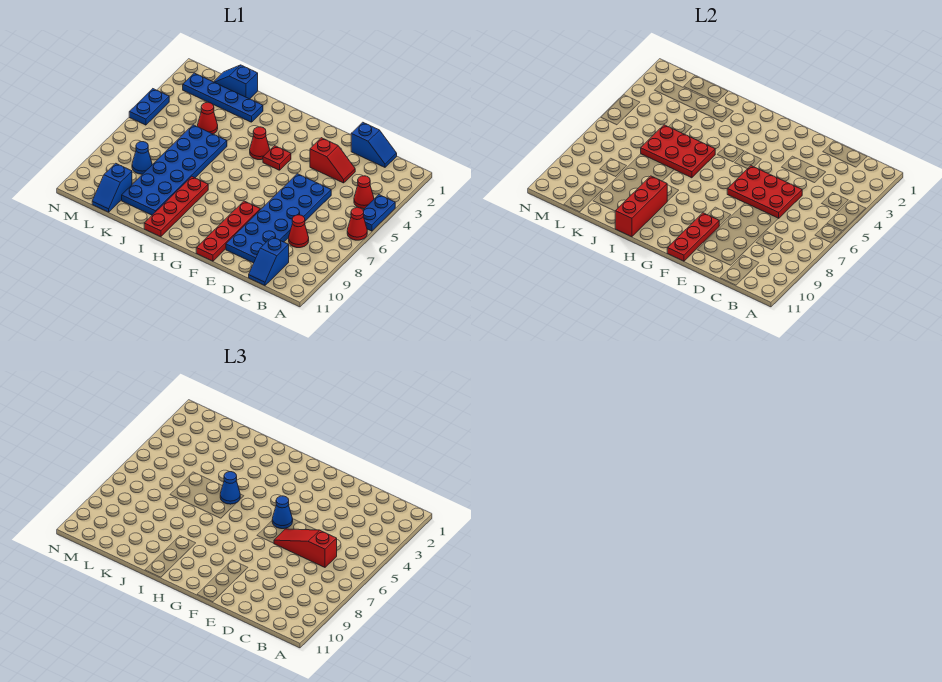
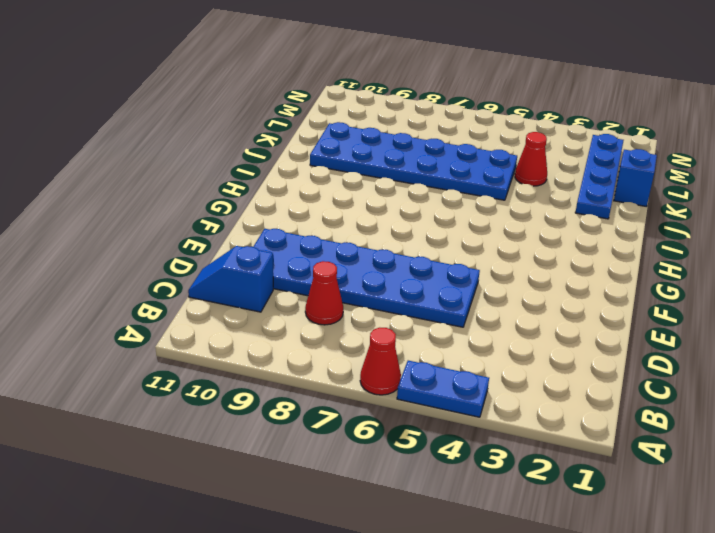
none -> red cone B4 level 1
none -> blue slope C1:D1 level 1 top D
none -> red slope D3:E3 level 1 top E

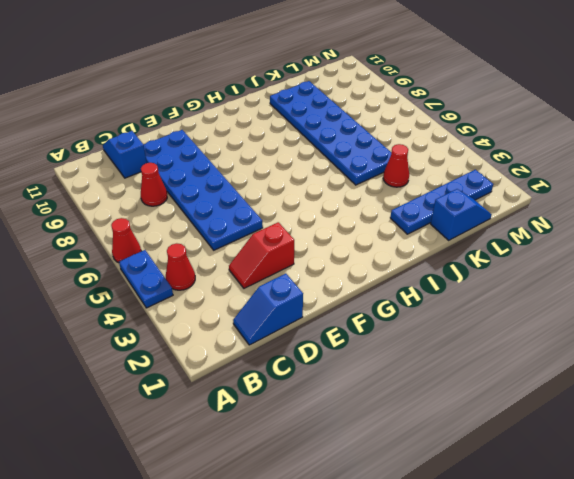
none -> red plate F8:F11 level 1
none -> red plate G4 level 1
none -> red cone H4 level 1

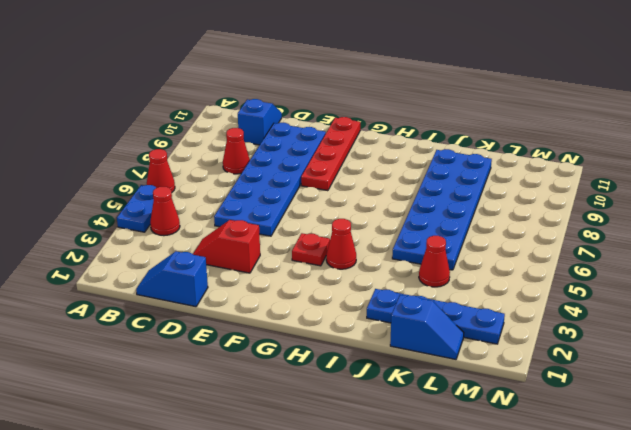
none -> red plate I8:I11 level 1
none -> blue cone L8 level 1
none -> blue slope L10:L11 level 1 top 10

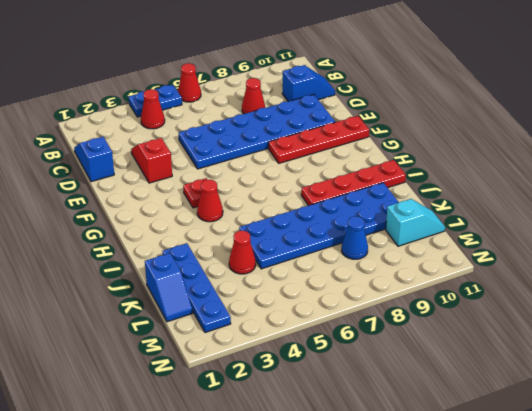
cyan slope L10:L11 level 1 top 10 -> blue slope L10:L11 level 1 top 10
none -> blue plate N4:N5 level 1
none -> red plate D5:F6 level 2
none -> red plate F9:F11 level 2

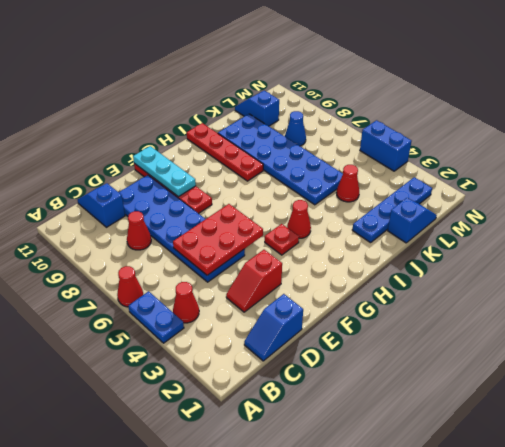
cyan plate F9:F11 level 2 -> red plate F9:F11 level 2
blue brick N4:N5 level 1 -> blue plate N4:N5 level 1
none -> red plate I5:K6 level 2
none -> red brick I9:I11 level 2
none -> red slope C6:E6 level 3 top C

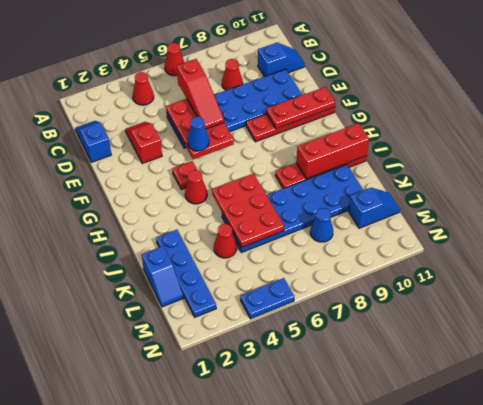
none -> blue plate A4:A5 level 1
none -> blue cone I5 level 3

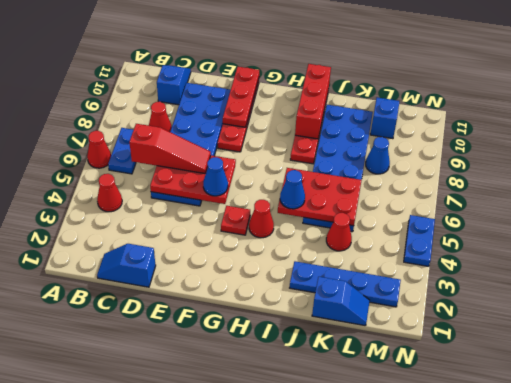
blue plate B6:B7 level 1 -> blue plate A4:A5 level 1
none -> red slope D3:E3 level 1 top E

